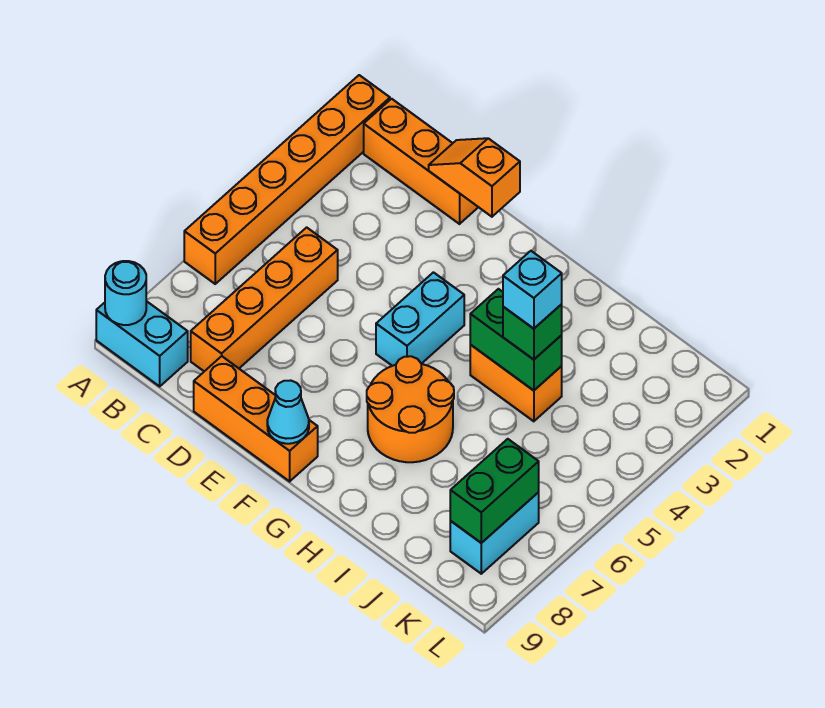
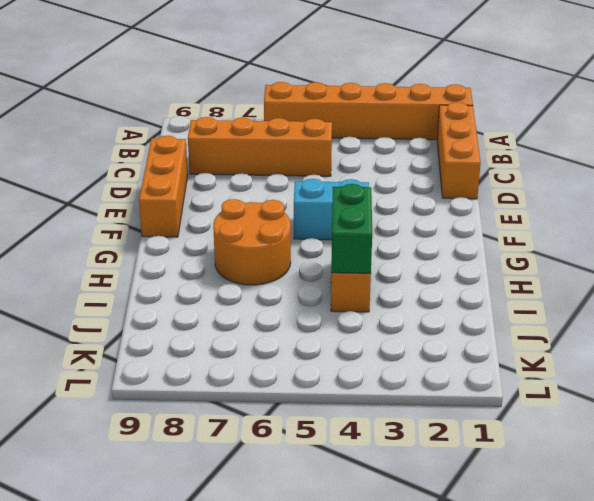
none -> cyan brick A9:B9 level 1
none -> cyan brick K7:K8 level 1
none -> cyan round brick A9 level 2

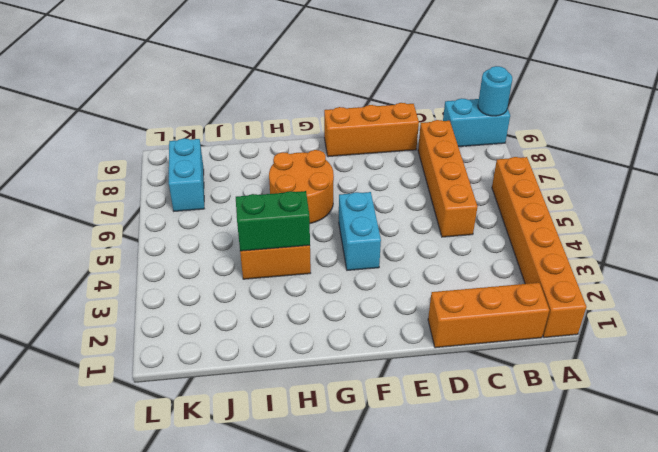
none -> orange slope D1:E1 level 2 top E
none -> cyan cone F9 level 2
none -> green brick K7:K8 level 2

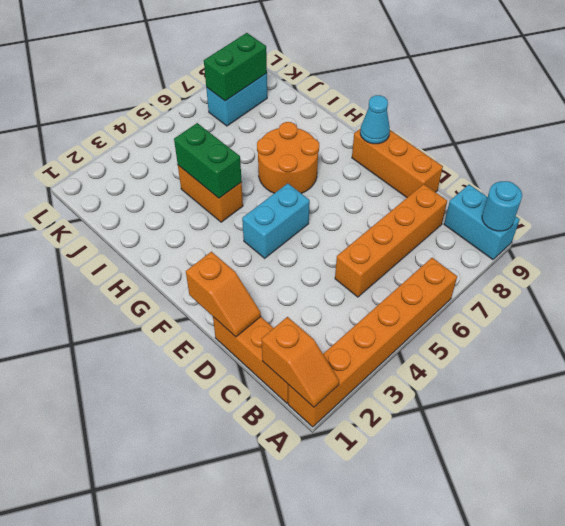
orange slope A1:B1 level 2 top B -> none
none -> green brick I4 level 3
none -> cyan brick I4 level 4

